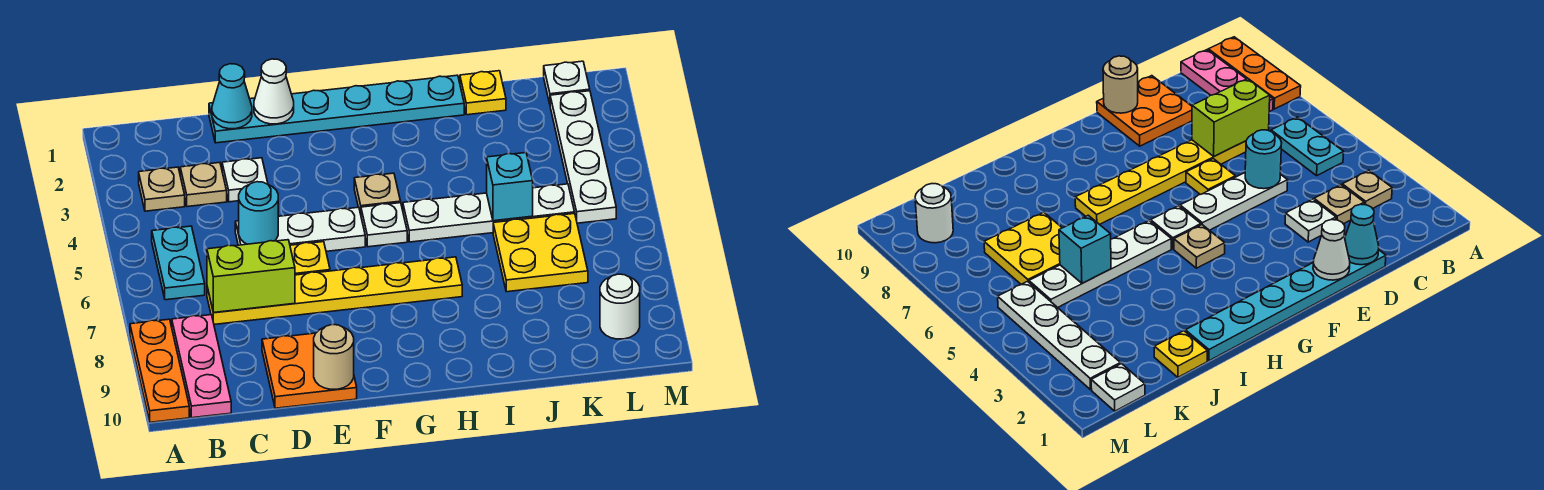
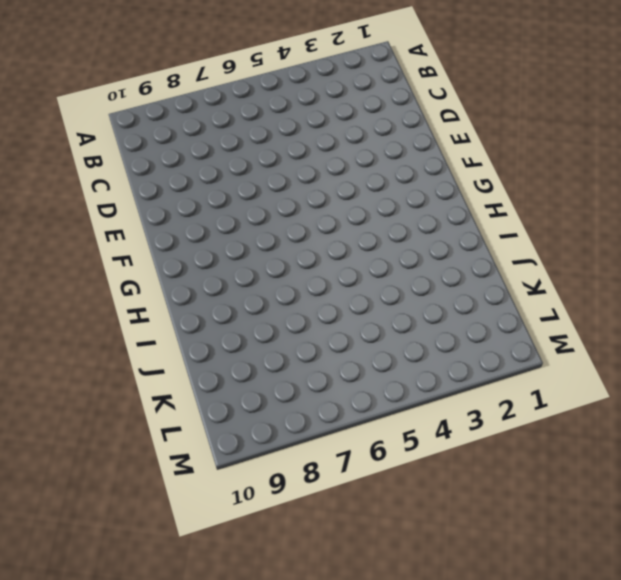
none -> orange plate A8:A10 level 1
none -> tan plate B3 level 1
none -> cyan plate B5:B6 level 1

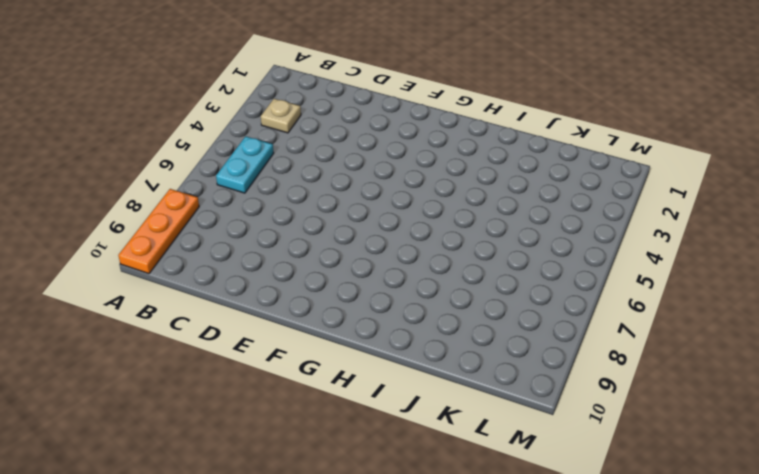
none -> pink plate B8:B10 level 1
none -> tan plate C3 level 1
none -> yellow plate C7:H7 level 1

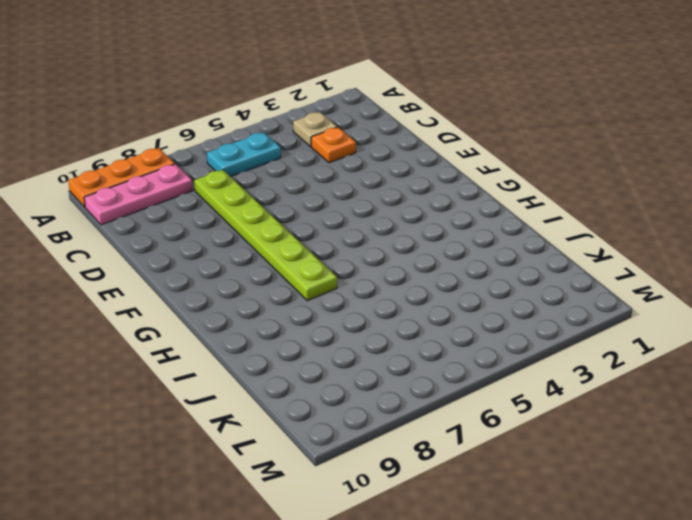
orange plate C3 level 1 -> tan plate C3 level 1
lime plate C7:H7 level 1 -> yellow plate C7:H7 level 1
none -> cyan plate D1:I1 level 1
none -> white plate D3 level 1
none -> white plate D5:F5 level 1

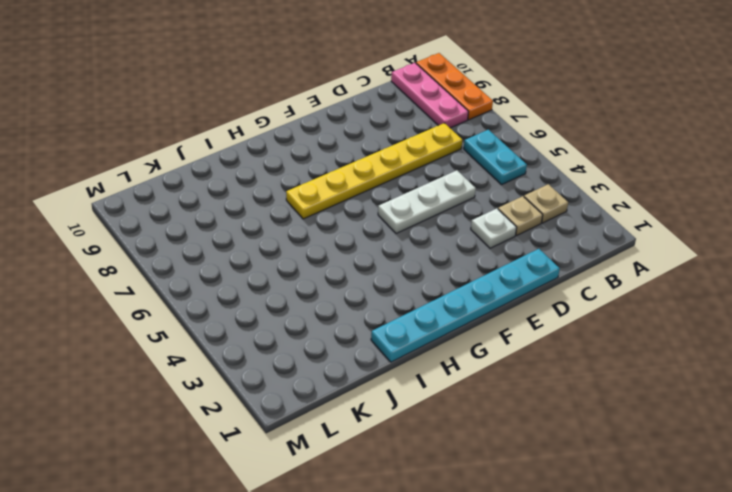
none -> orange plate D9:E10 level 1
none -> yellow plate E6 level 1
none -> tan plate G4 level 1

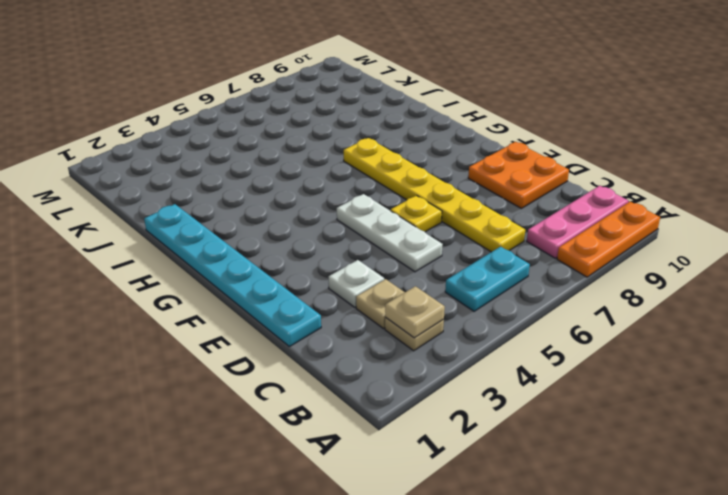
tan plate B3 level 2 -> tan plate G4 level 1
none -> white plate G5 level 1
none -> white plate H5:K5 level 1
none -> yellow plate J1 level 1

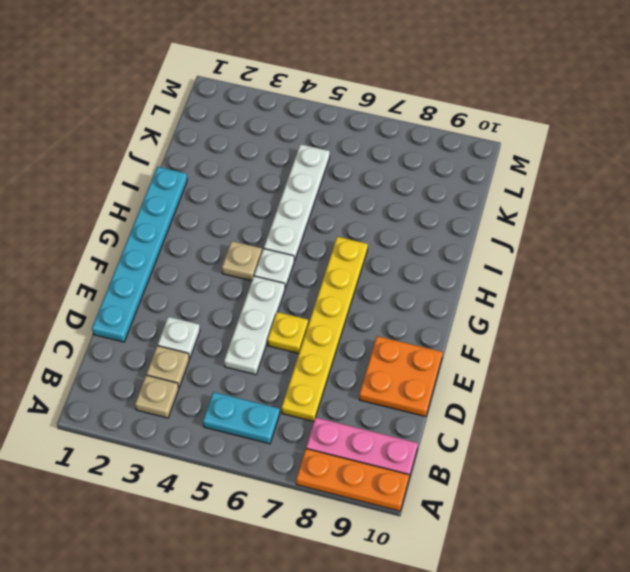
none -> yellow plate J1 level 1
none -> yellow plate J6:K7 level 1
none -> white plate L1 level 1

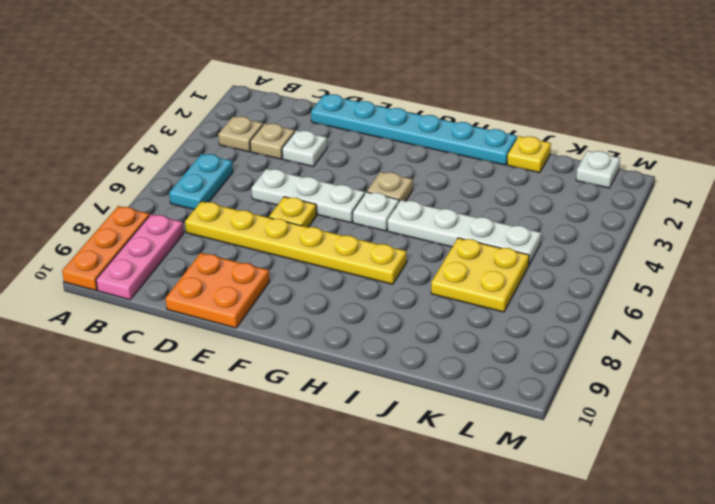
none -> white plate L2:L5 level 1
none -> white round brick L9 level 1
none -> lime brick C7:D7 level 2

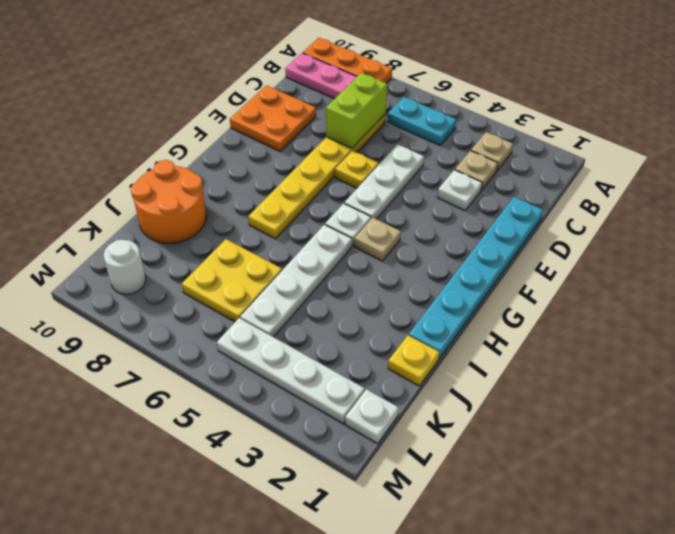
orange round brick I9:J10 level 1 -> none
none -> cyan cone D1 level 2
none -> cyan round brick D5 level 2
none -> white cone E1 level 2

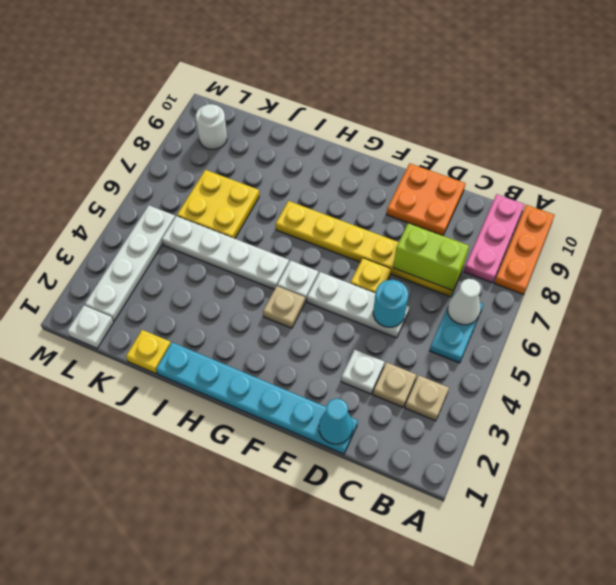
white cone B6 level 2 -> white cone E1 level 2
none -> tan round brick E10 level 2
none -> cyan brick J5 level 2

